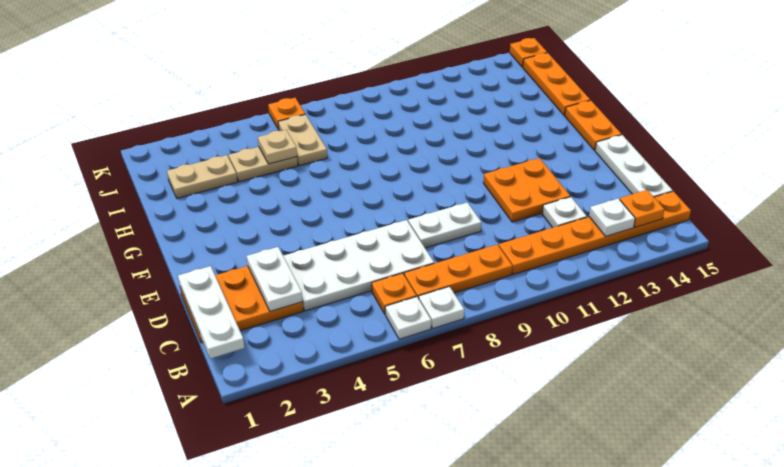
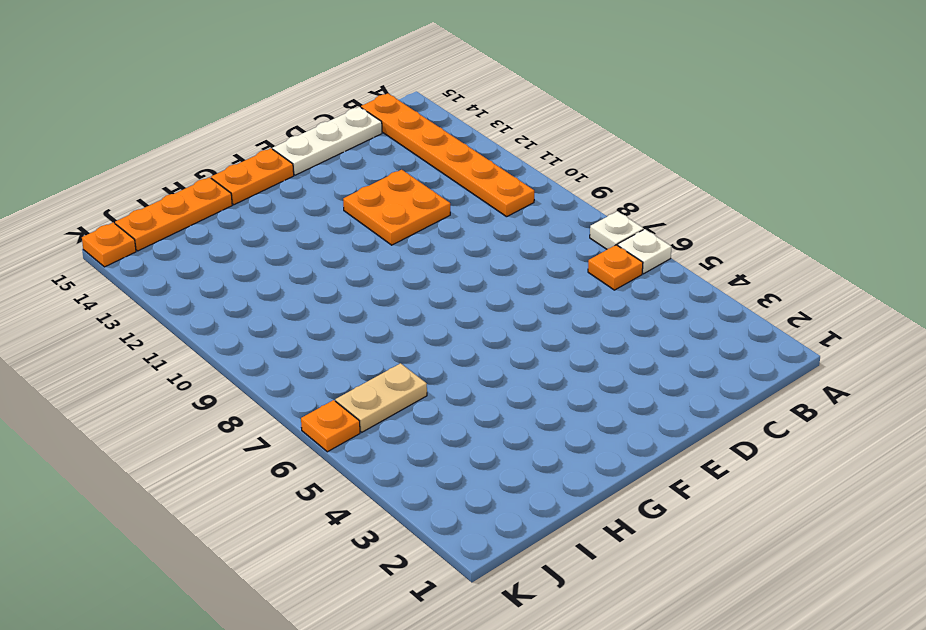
none -> orange plate B7:B9 level 1
none -> orange plate C1:D3 level 1
none -> white plate C4:D7 level 1

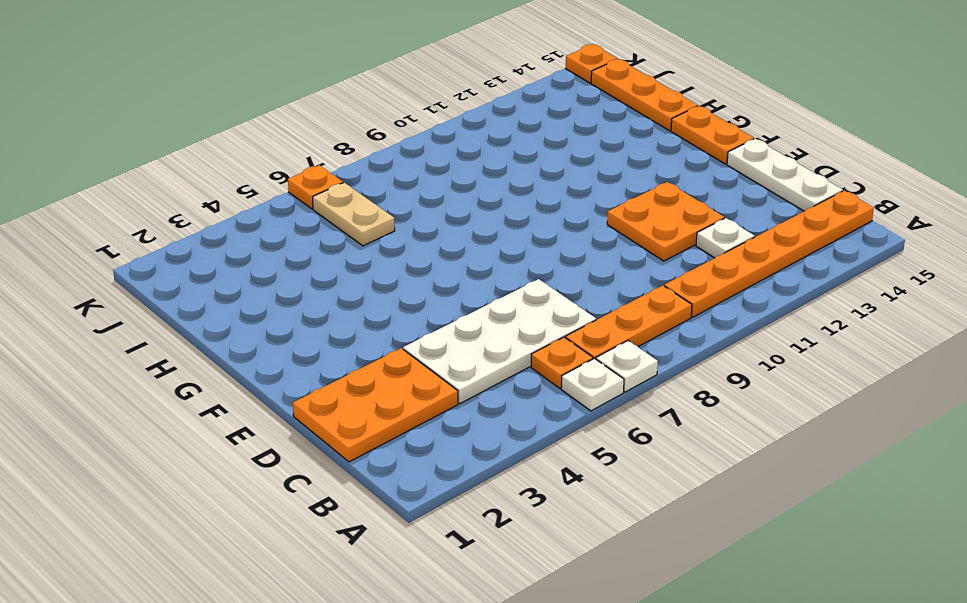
none -> white plate D8:D9 level 1
none -> tan plate I2:I3 level 1
none -> tan plate I4:I5 level 1

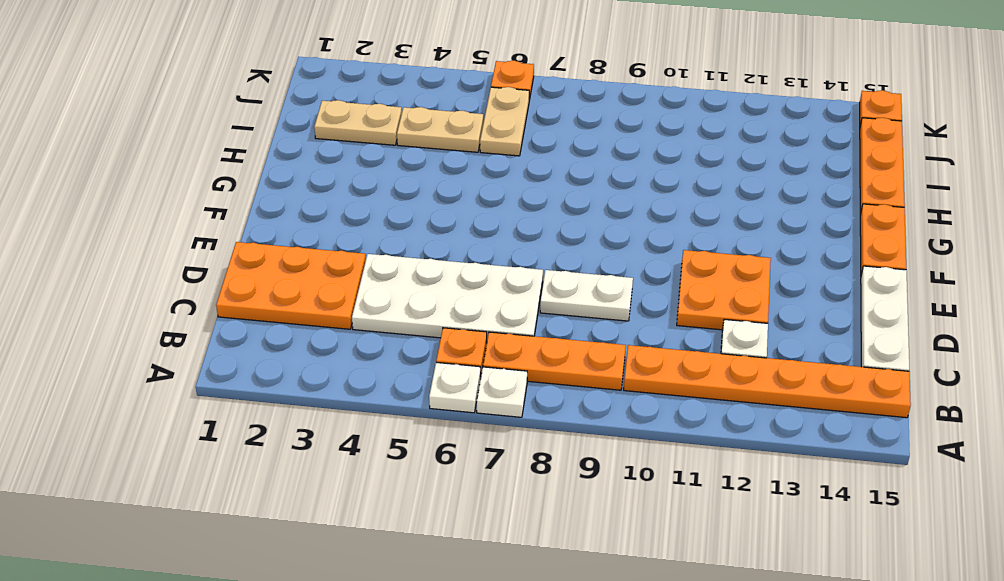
none -> white plate B1:D1 level 2
none -> white plate B13 level 2
none -> orange plate B14 level 2

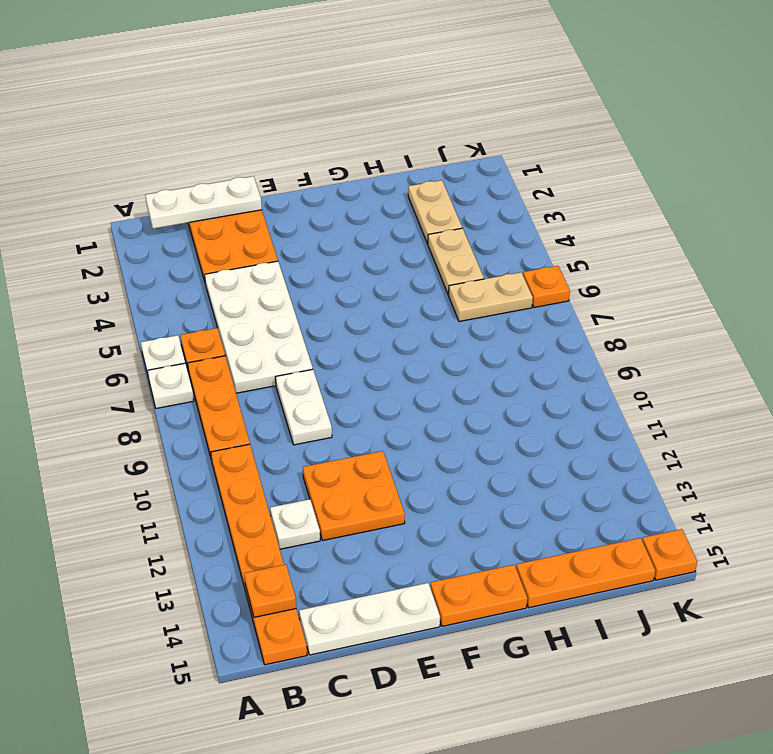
none -> white plate B13 level 2
none -> white plate C3:D3 level 2
none -> tan plate I5 level 2

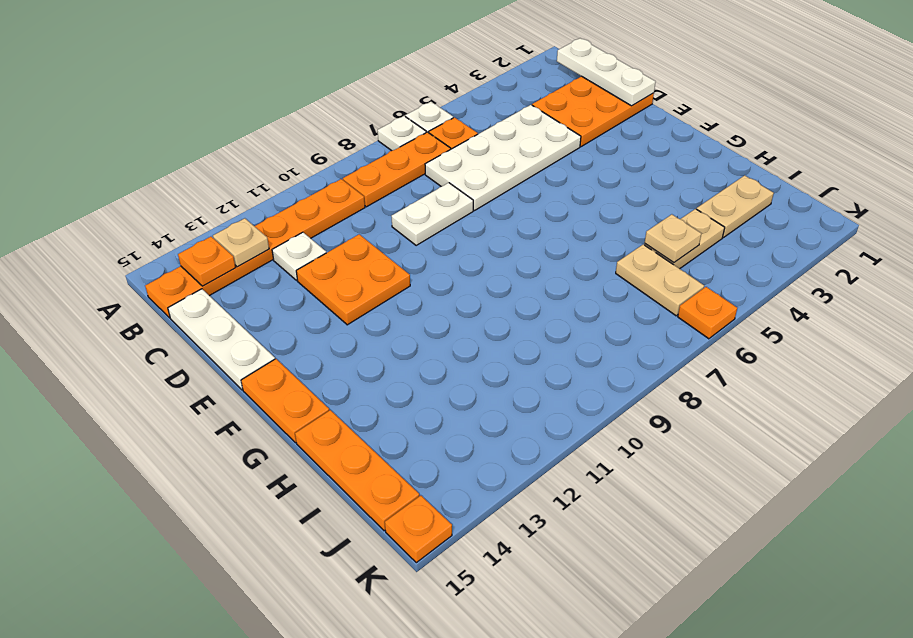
tan plate B13 level 2 -> white plate B13 level 2
none -> white plate C3:D3 level 2

